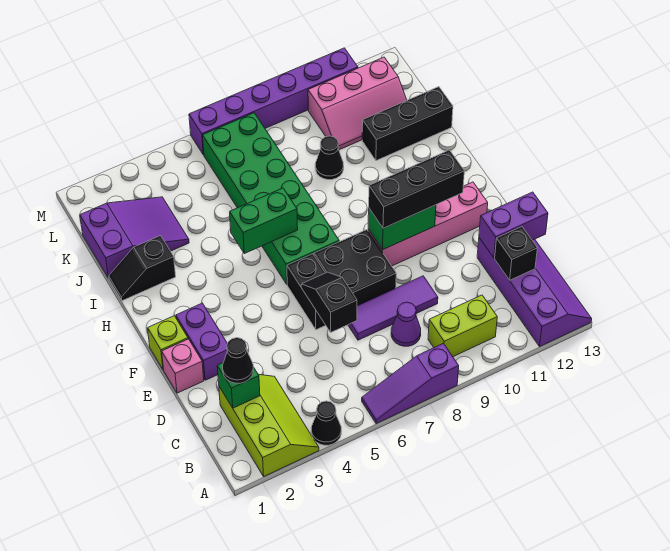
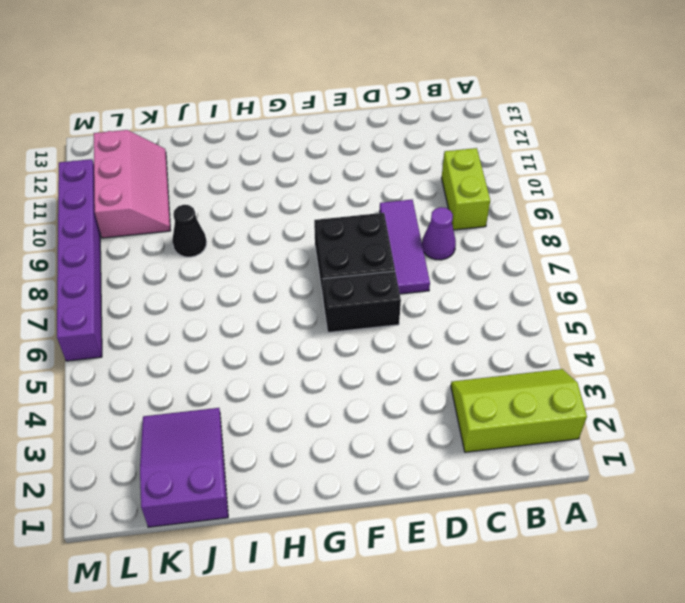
none -> black cone A4 level 1
none -> purple slope A6:A8 level 1 top 8
none -> purple slope A12:D13 level 1 top 12

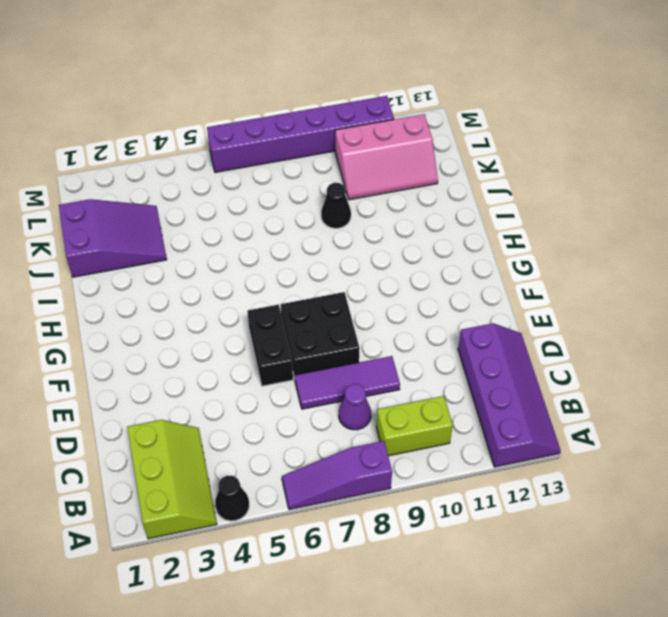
none -> pink brick E1 level 1
none -> purple brick E2:F2 level 1
none -> lime brick F1 level 1

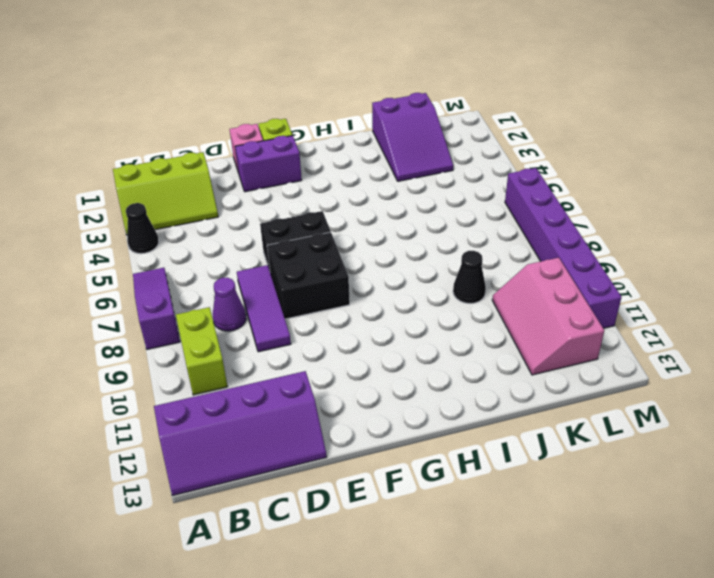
none -> pink brick F9:F12 level 1
none -> green brick G6:L7 level 1
none -> black slope I1:I2 level 1 top 2

